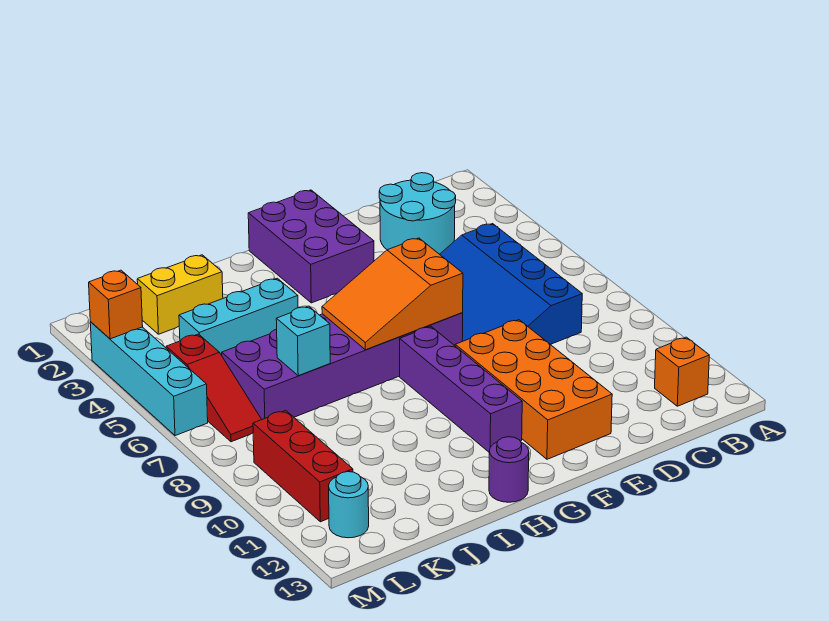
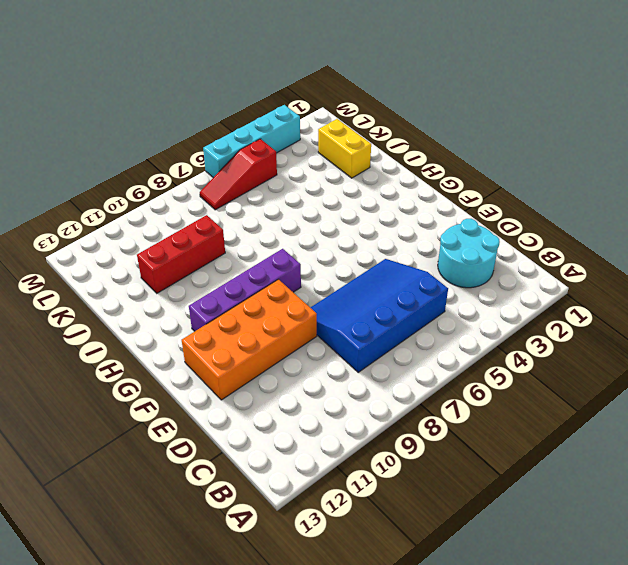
red brick J9:J11 level 1 -> red brick L9:L11 level 1
none -> orange brick B12 level 1
none -> purple brick F1:G3 level 1
none -> purple brick F6:K7 level 1

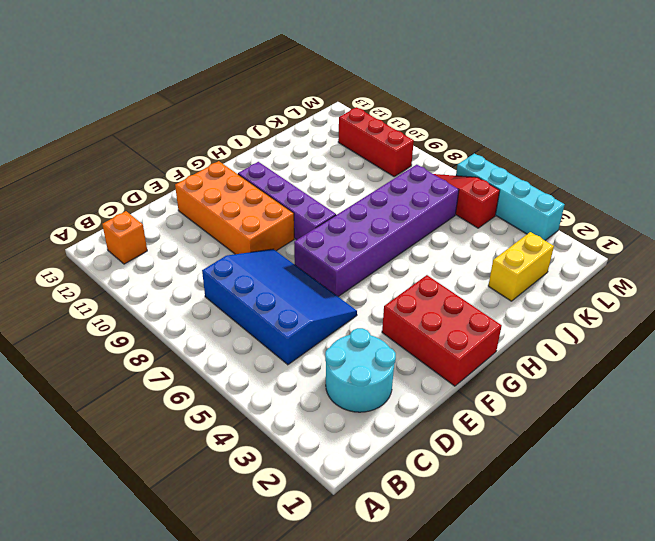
red brick F1:G3 level 1 -> purple brick F1:G3 level 1
none -> purple round brick H13 level 1
none -> cyan brick I4:K4 level 1
none -> cyan round brick L12 level 1

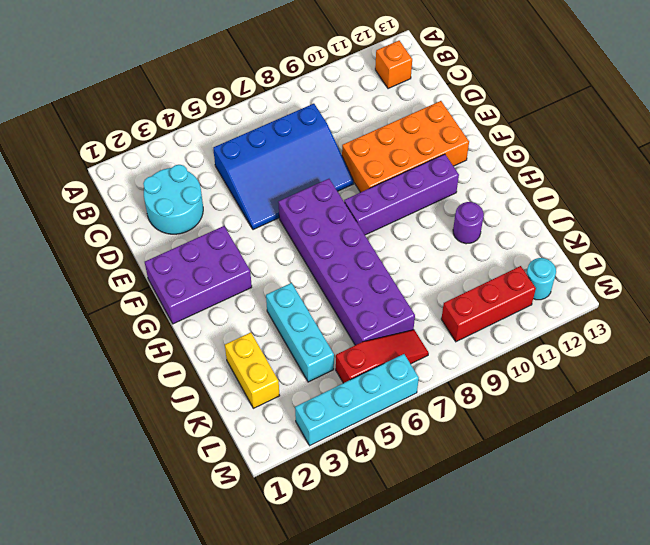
purple round brick I11 level 1 -> purple round brick H13 level 1
none -> orange slope F6:H7 level 2 top F
none -> cyan brick J7 level 2
none -> orange brick M3 level 2

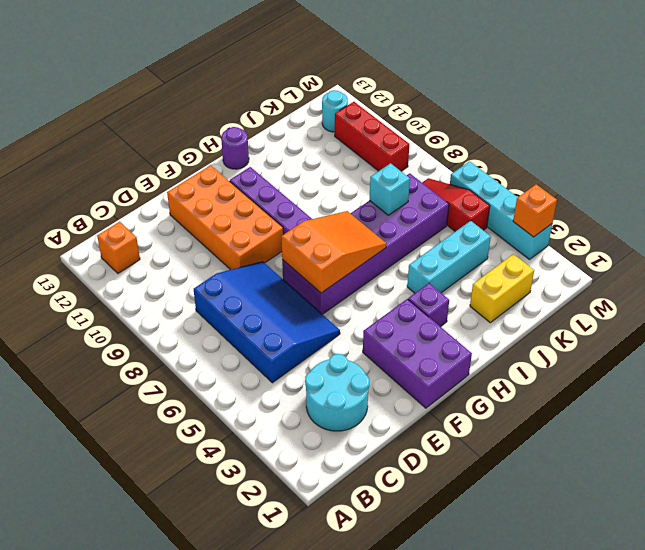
purple brick H3 level 1 -> none

